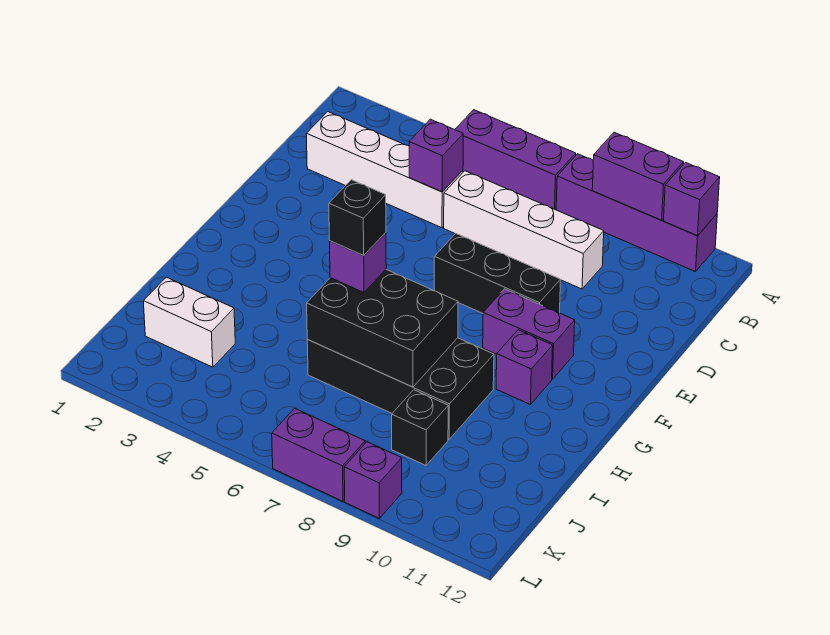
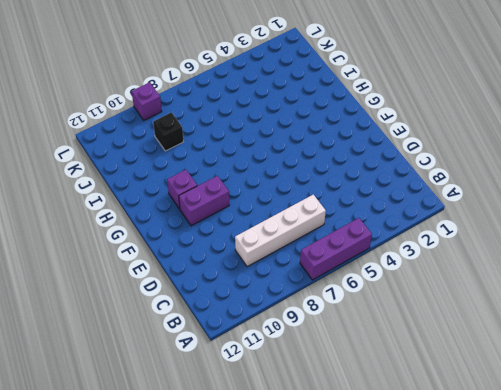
none -> purple brick A8:A11 level 1
none -> white brick C2:C5 level 1
none -> black brick E7:E9 level 1

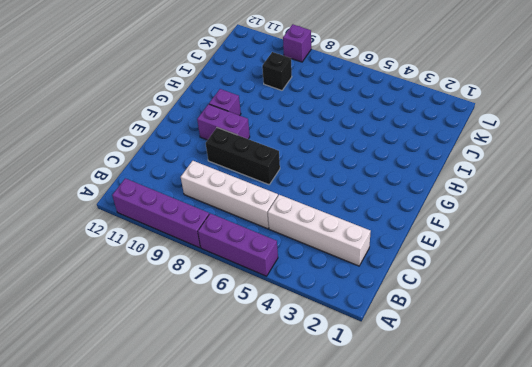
none -> black brick H6:I9 level 1
none -> white brick J2:J3 level 1
none -> purple brick L7:L8 level 1

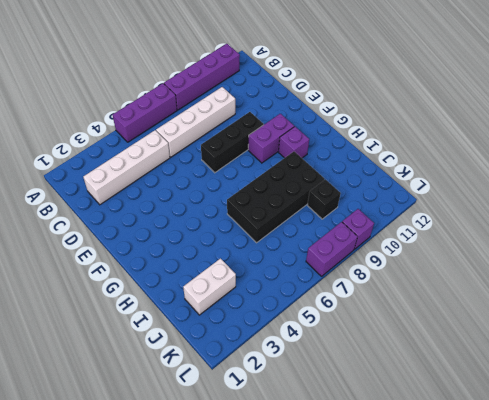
none -> purple brick A9:A10 level 2
none -> purple brick A11 level 2
none -> purple brick C5 level 2

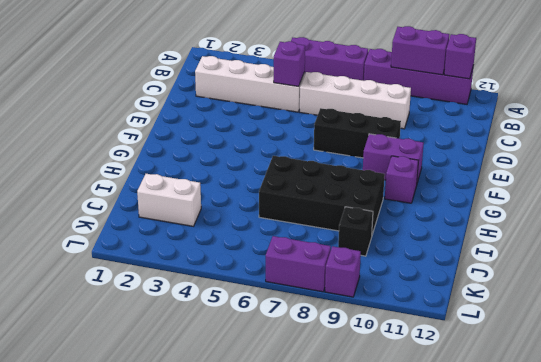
none -> black brick H6:I8 level 2
none -> purple brick H6 level 3
none -> black brick H6 level 4

